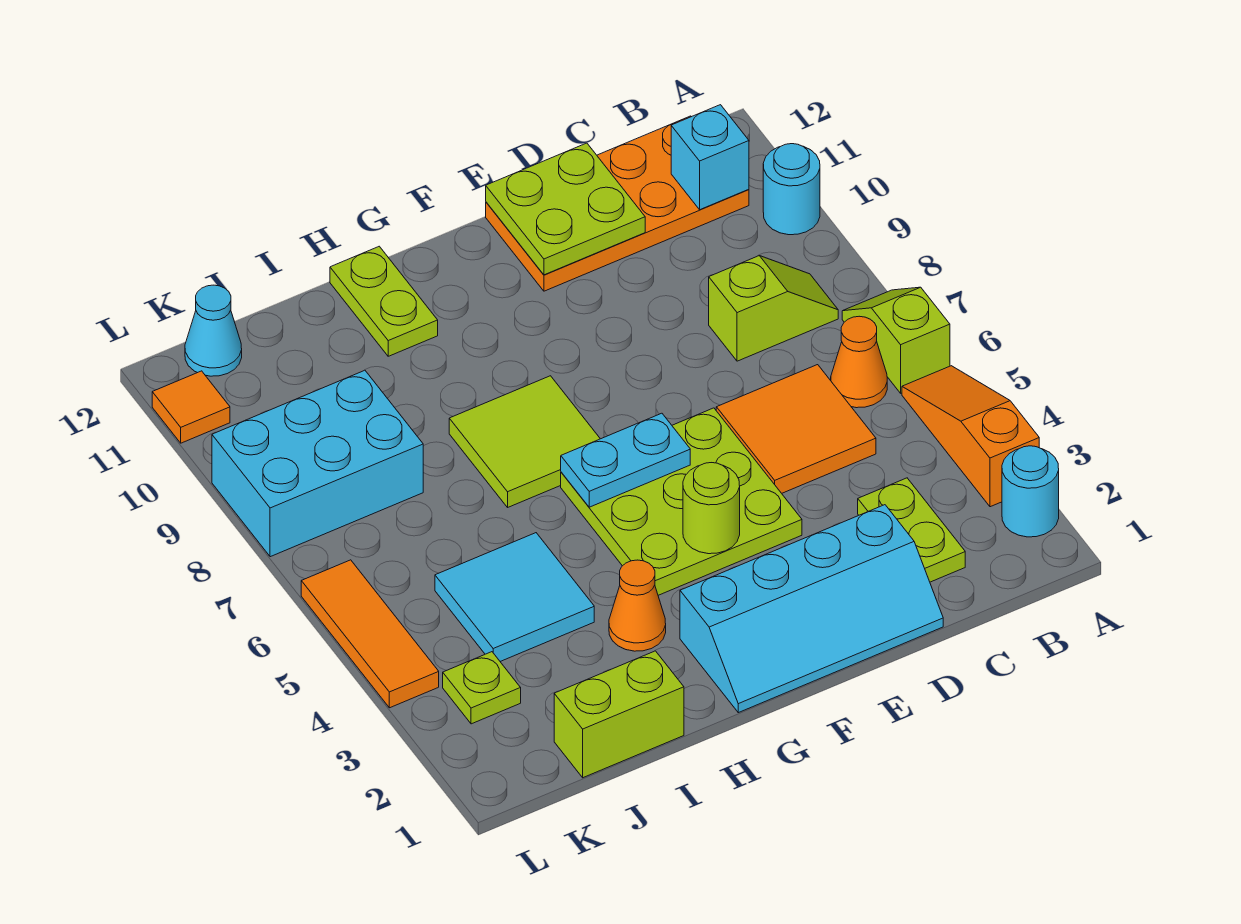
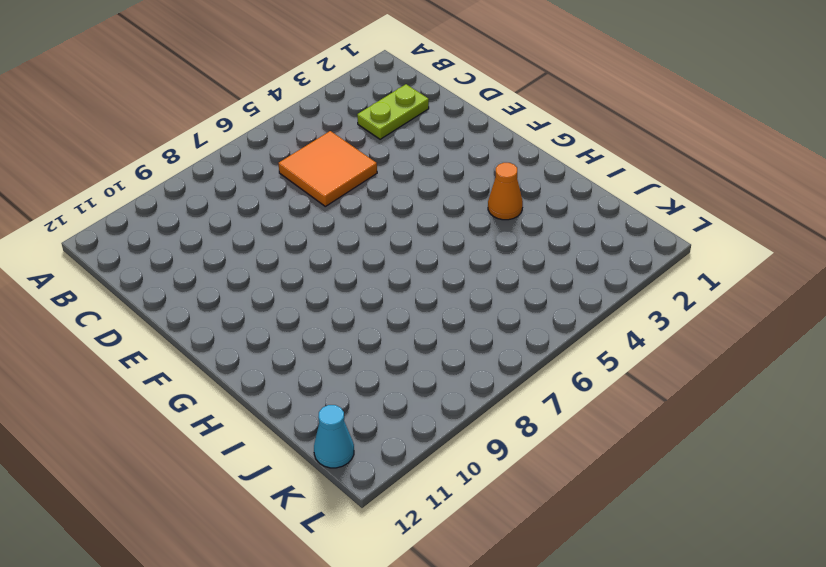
none -> cyan round brick A2 level 1
none -> orange slope A3:A5 level 1 top 3
none -> lime slope A6:A7 level 1 top 6

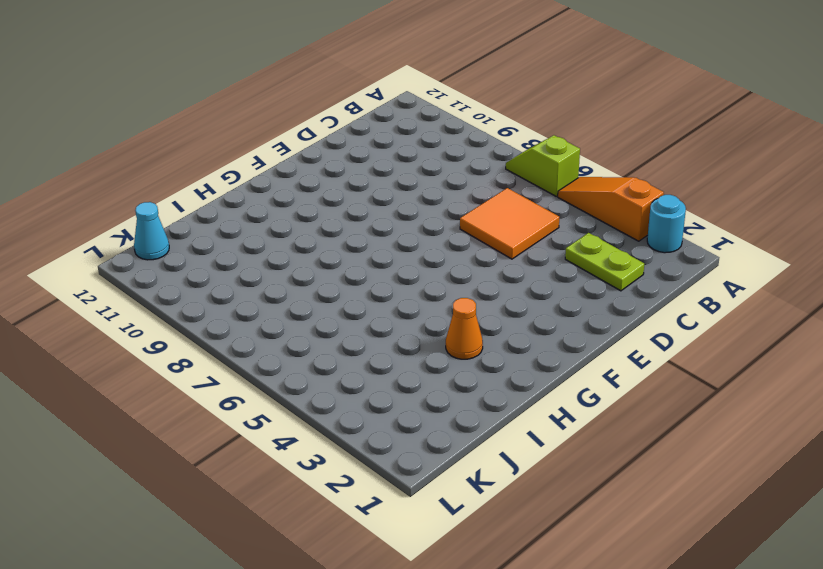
none -> cyan round brick A10 level 1
none -> orange cone B6 level 1
none -> lime slope B8:C8 level 1 top C

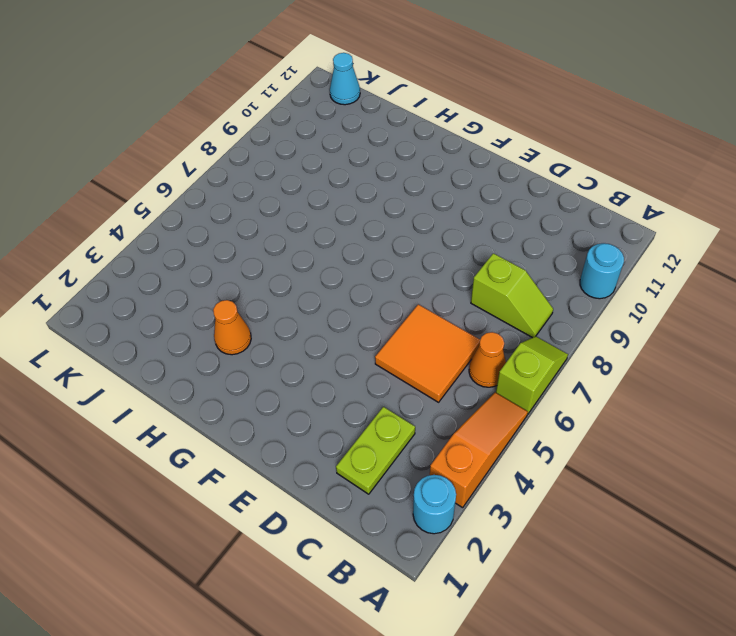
none -> orange plate B11:E12 level 1
none -> cyan slope D1:G2 level 1 top 2
none -> lime plate E4:G6 level 1

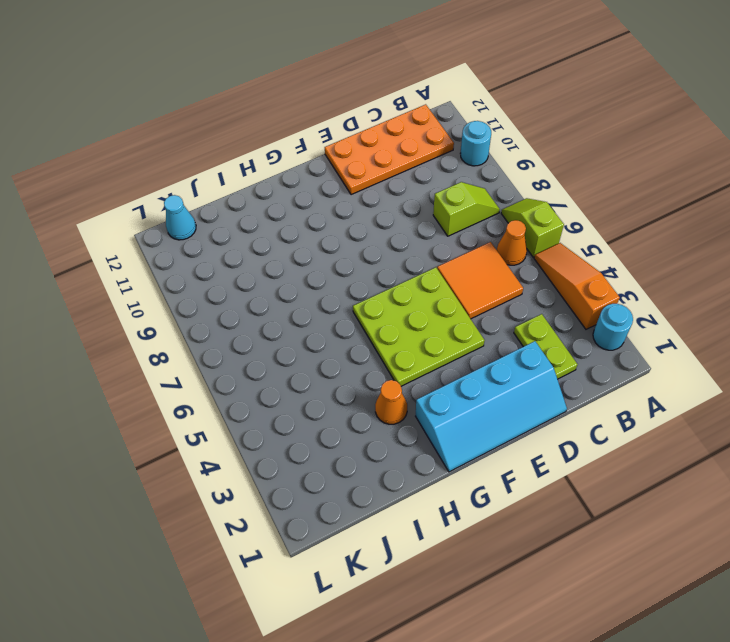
none -> lime tile G7:H8 level 1
none -> lime plate H11:H12 level 1
none -> lime brick I1:J1 level 1

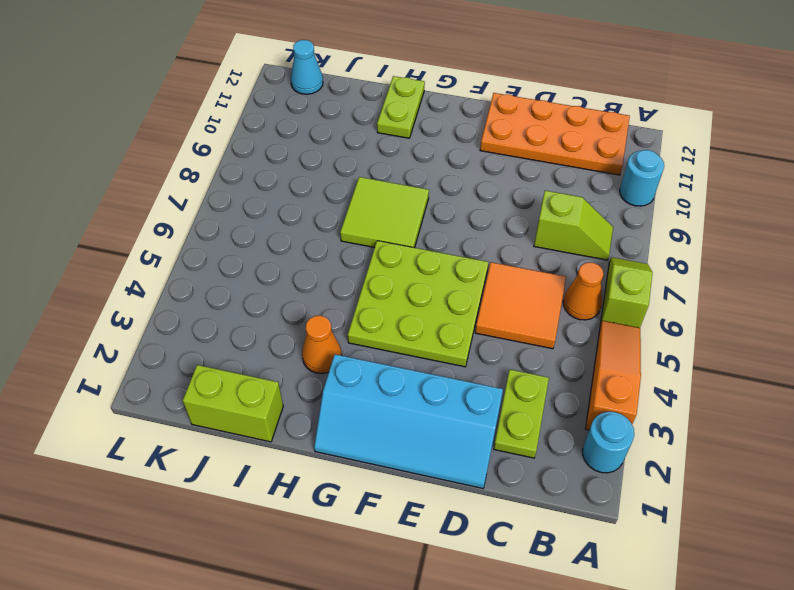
none -> cyan tile I4:J5 level 1
none -> cyan brick J8:L9 level 1
none -> lime plate K3 level 1

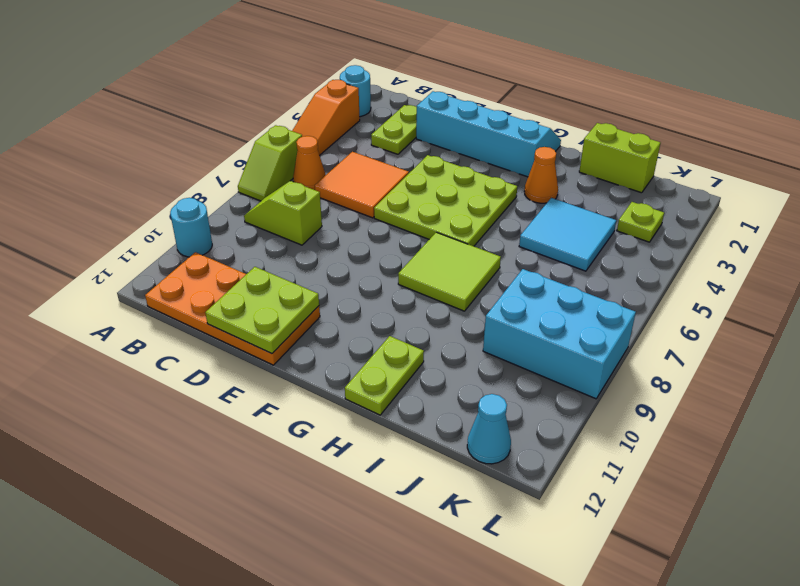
none -> orange tile L4:L6 level 1
none -> orange tile L11 level 1
none -> cyan brick B11 level 2

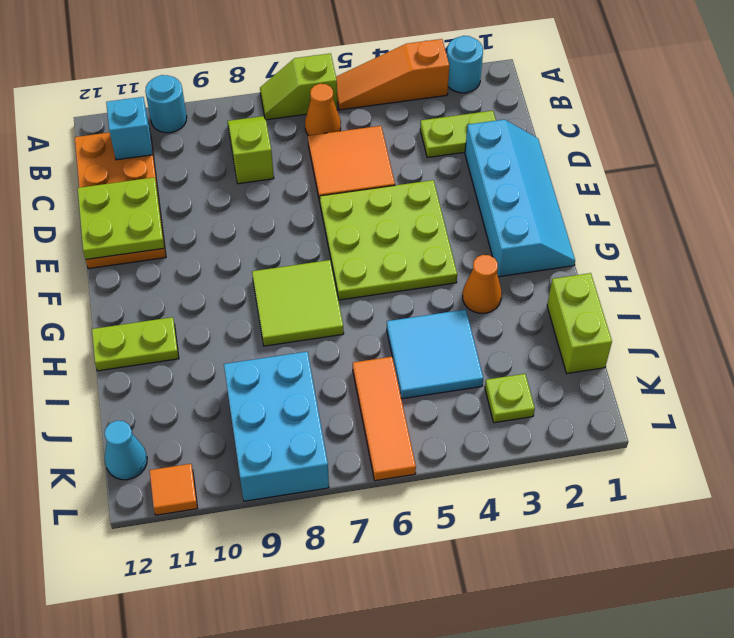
orange tile J6:L6 level 1 -> orange tile L4:L6 level 1
none -> lime round brick F4 level 2
none -> cyan plate F6:G6 level 2

